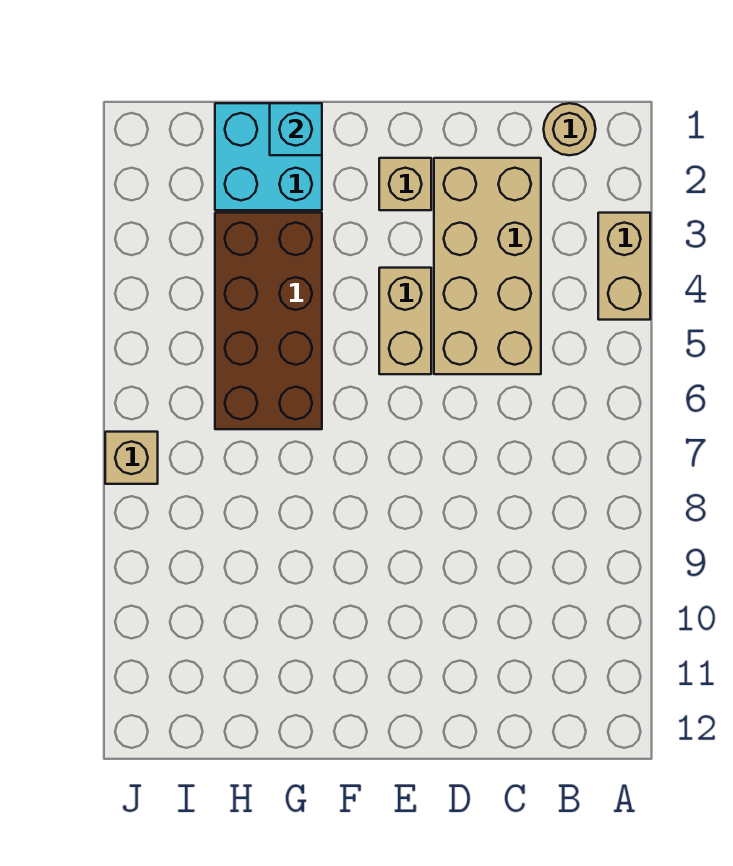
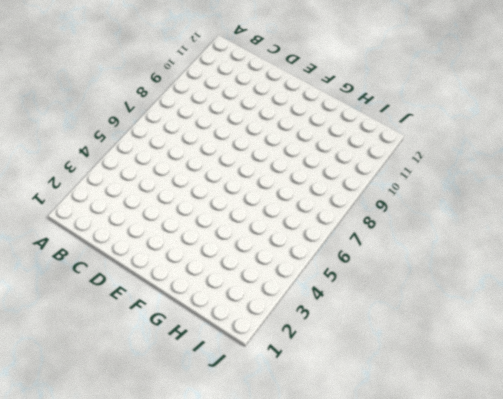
none -> tan brick A3:A4 level 1
none -> tan round brick B1 level 1

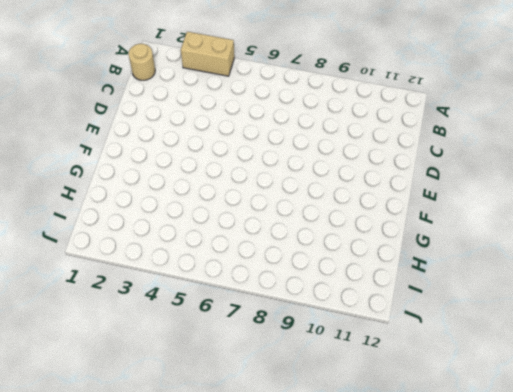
none -> tan brick C2:D5 level 1
none -> tan brick E2 level 1

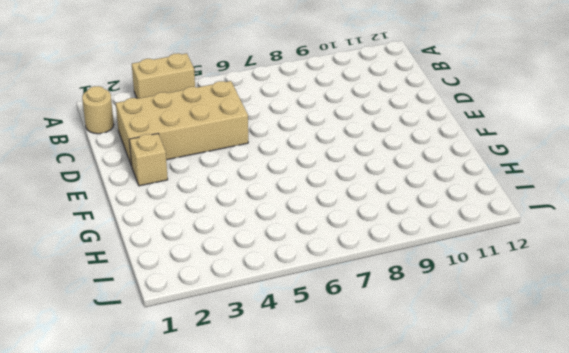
none -> tan brick E4:E5 level 1
none -> cyan brick G1:H2 level 1

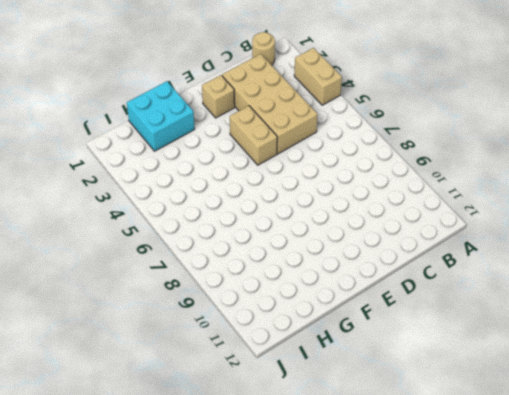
none -> brown brick G3:H6 level 1
none -> tan brick J7 level 1

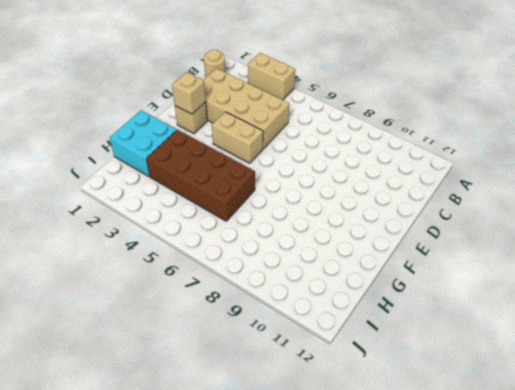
tan brick E2 level 2 -> tan brick J7 level 1
none -> cyan brick G1 level 2

